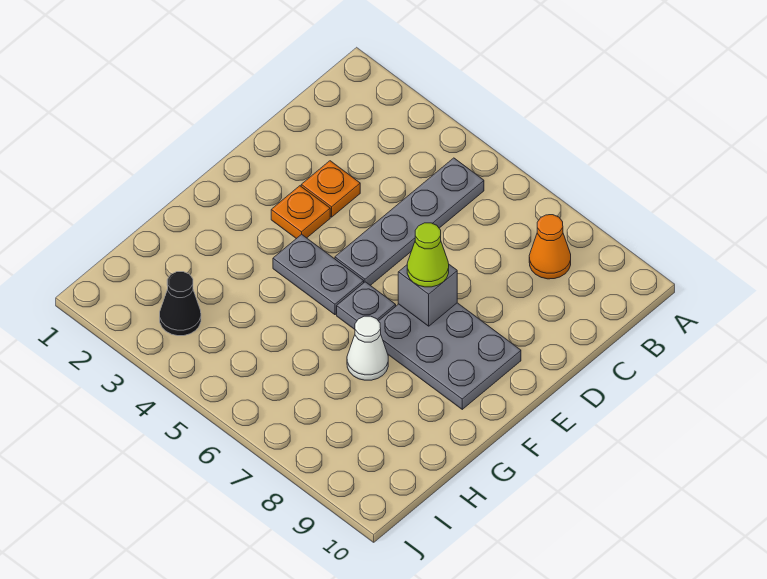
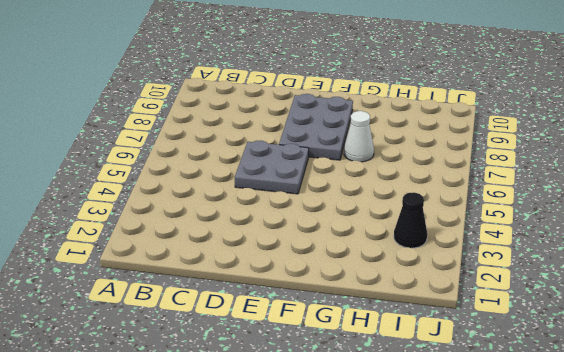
grey plate D5:E6 level 1 -> grey plate B5:E5 level 1
none -> orange cone B8 level 1
none -> orange plate D3 level 1

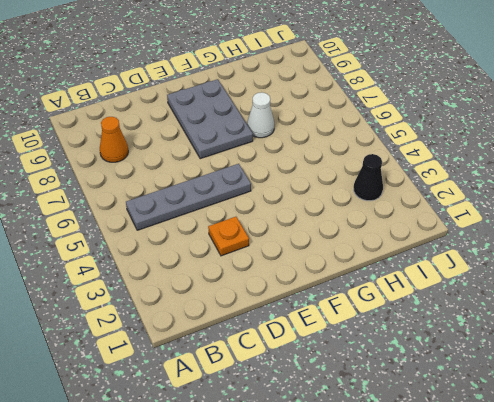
none -> orange plate E3 level 1
none -> grey plate F4:F5 level 1

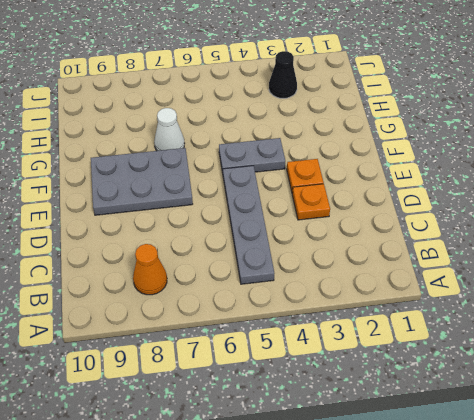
none -> grey plate F6 level 1
none -> grey brick E7 level 2

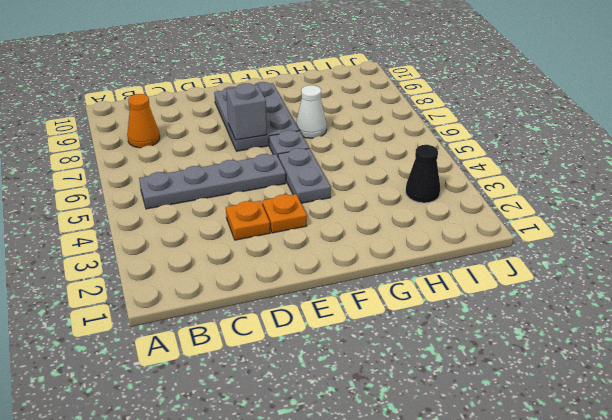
none -> lime cone E7 level 3

